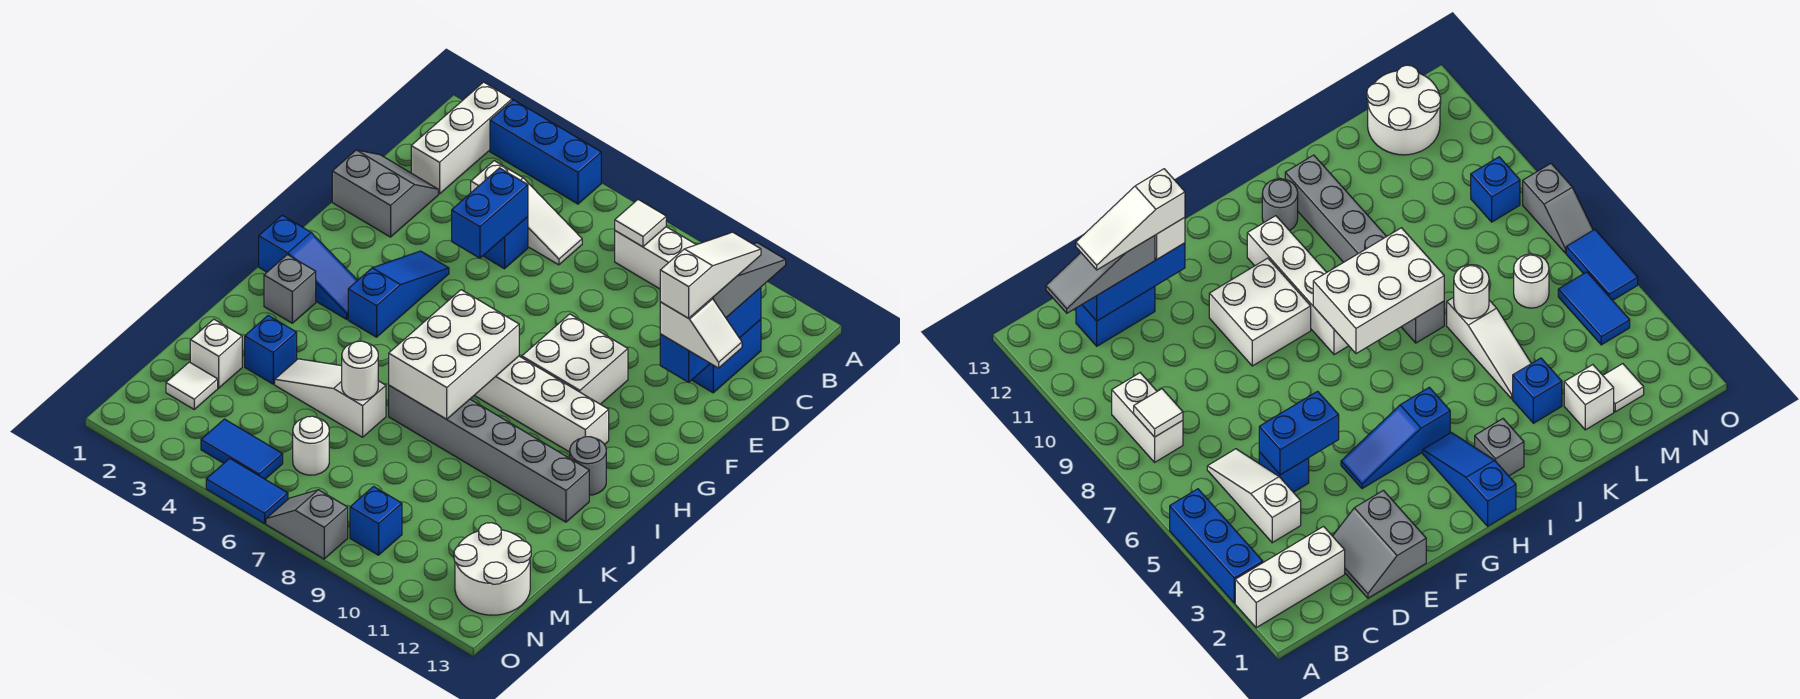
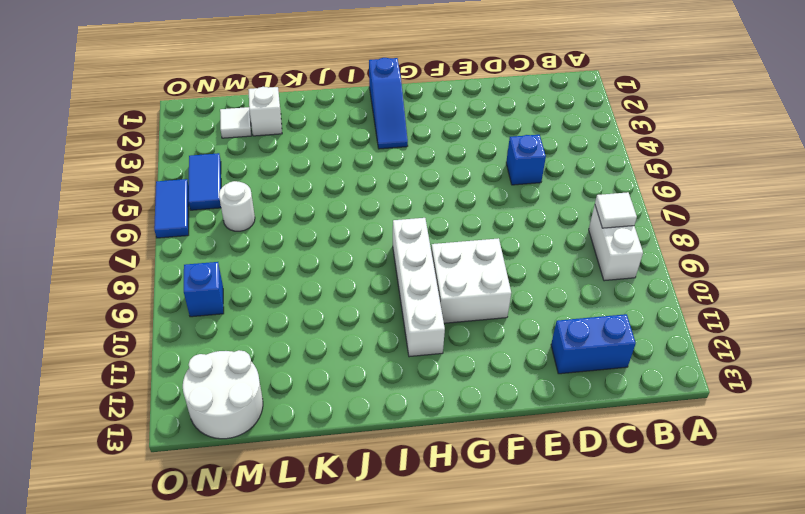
none -> white brick A2:C2 level 1
none -> blue brick A3:A5 level 1
none -> white slope C4:C6 level 1 top 4
none -> grey slope D1:E2 level 1 top E

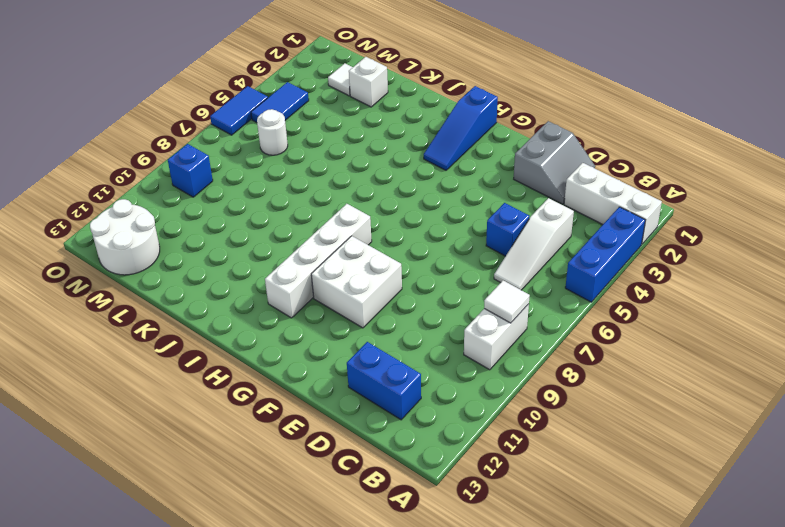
none -> blue slope F4:H4 level 1 top H
none -> grey brick I2 level 1
none -> grey round brick I12 level 1
none -> grey brick J7:J12 level 1

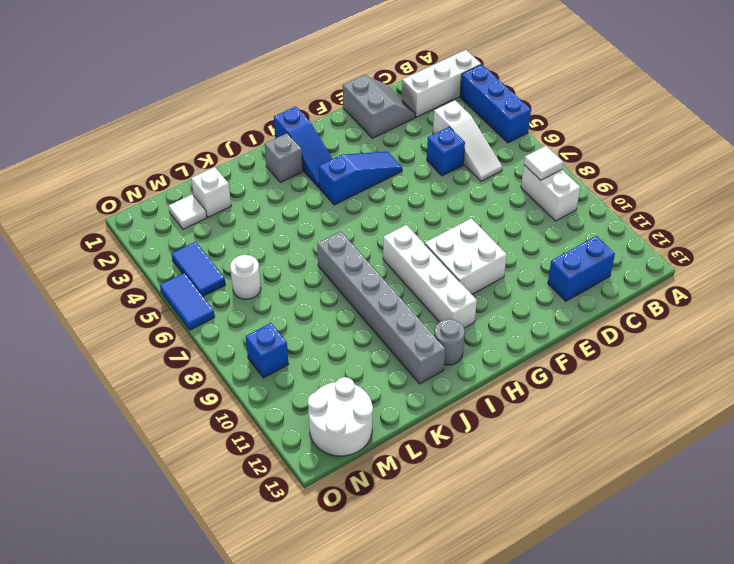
none -> blue brick K3 level 1
none -> white slope K4:K6 level 1 top 6
none -> grey slope O7:O8 level 1 top 8
none -> blue brick C12:E12 level 2

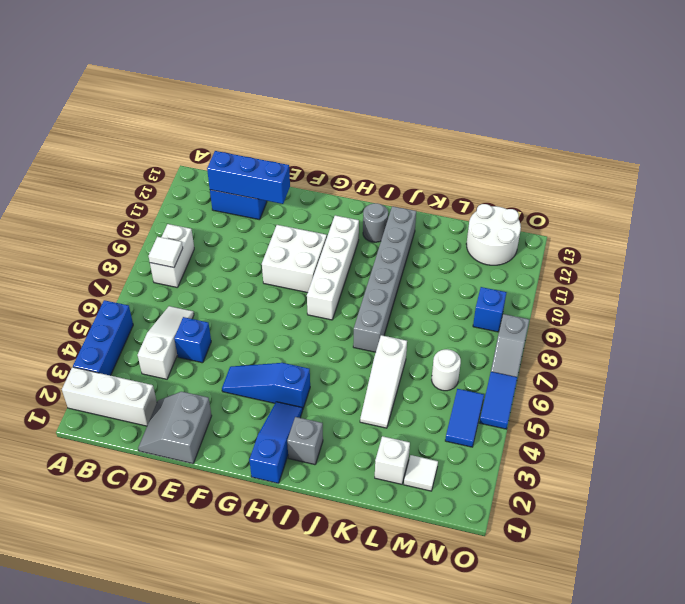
none -> blue brick K3 level 1
none -> blue brick D5:E5 level 2
none -> white brick H7:J8 level 2
none -> white round brick K6 level 2

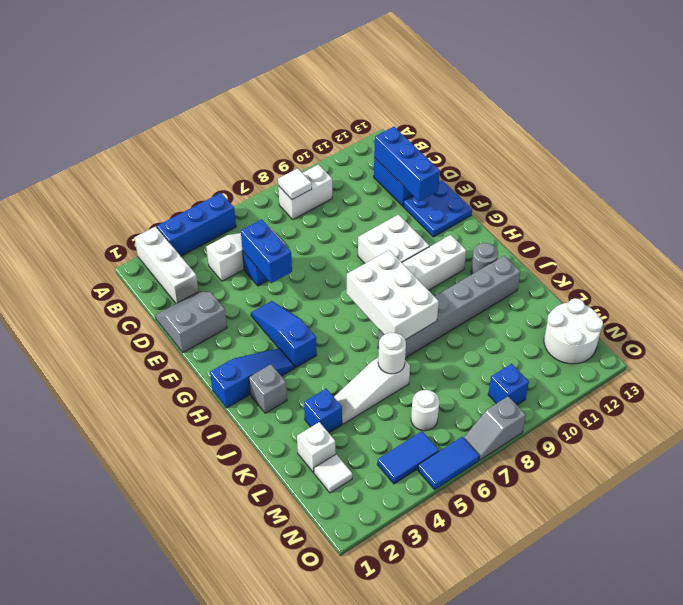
blue plate E12:F13 level 1 -> none
none -> grey slope B12:D12 level 3 top D
none -> white slope E12:E13 level 3 top 12
none -> white slope C12:E12 level 4 top E

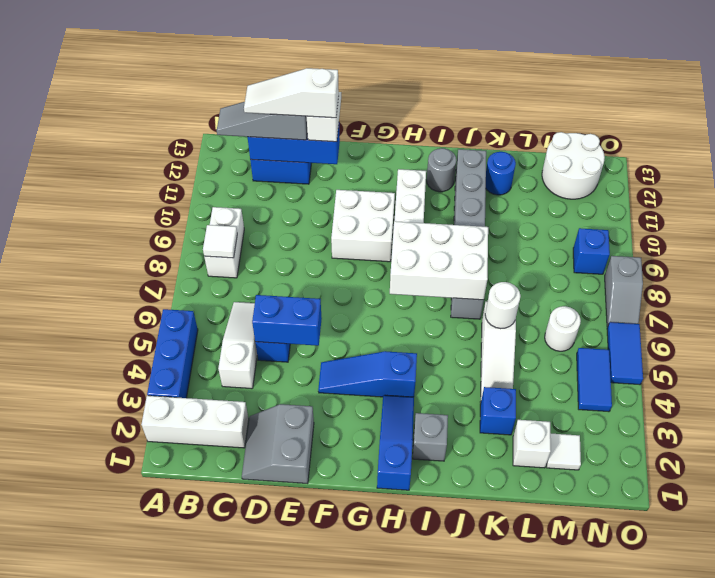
blue round brick K12 level 1 -> none

